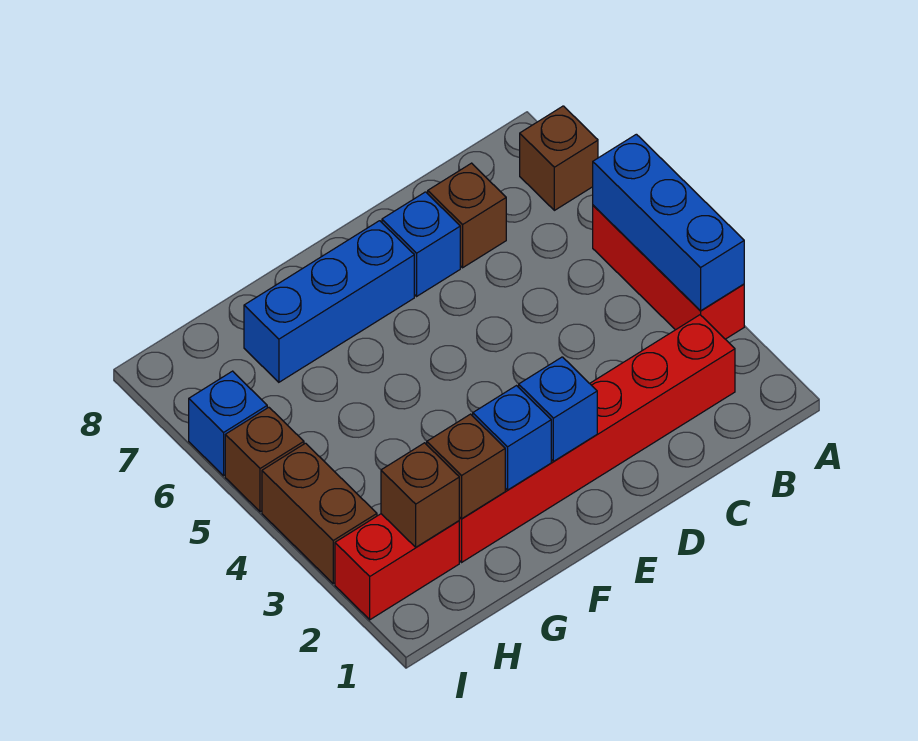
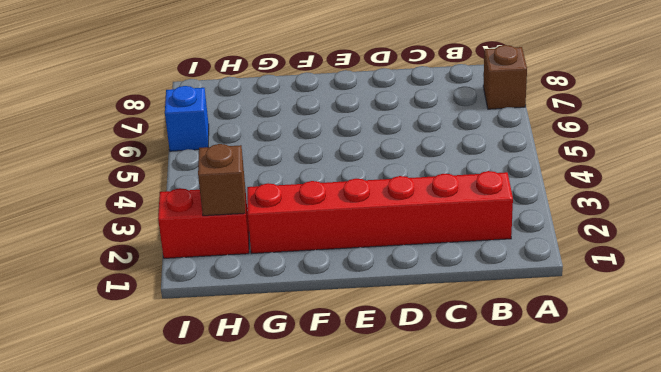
none -> red brick A3:A5 level 1
none -> brown brick C7 level 1
none -> blue brick D7 level 1

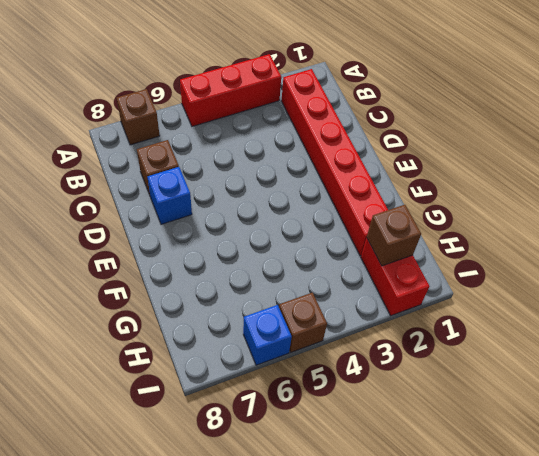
none -> blue brick E7:G7 level 1
none -> brown brick I3:I4 level 1
none -> blue brick A3:A5 level 2

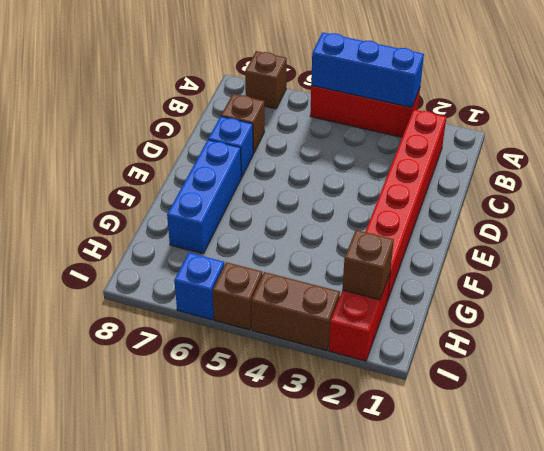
none -> blue brick E2 level 2
none -> blue brick F2 level 2
none -> brown brick G2 level 2

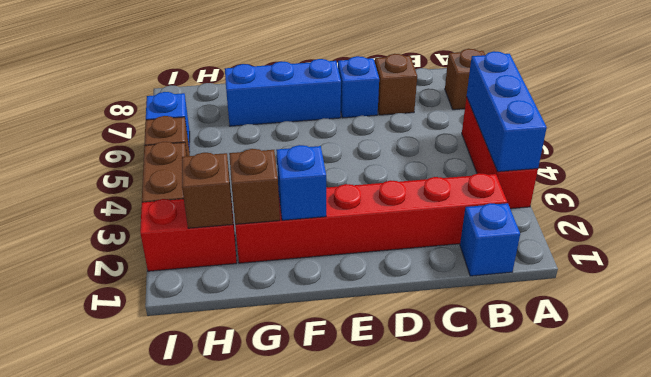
blue brick B1 level 1 -> blue brick E2 level 2

